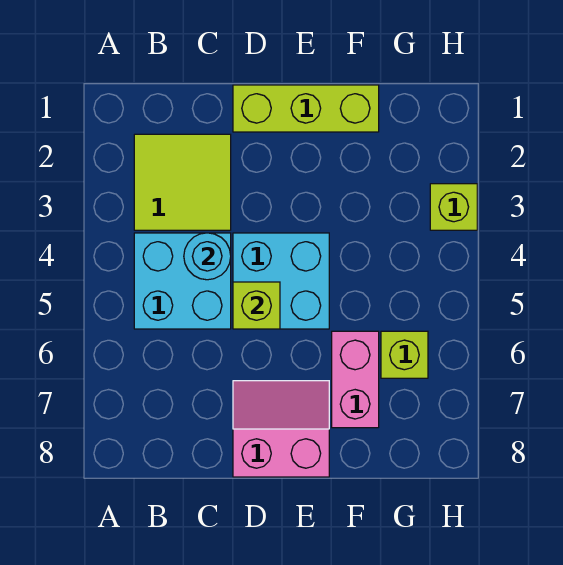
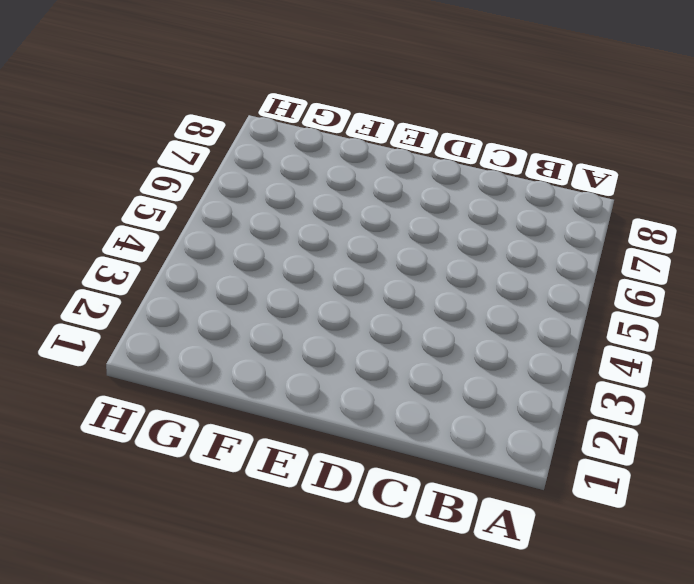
none -> lime tile B2:C3 level 1
none -> cyan brick B4:C5 level 1

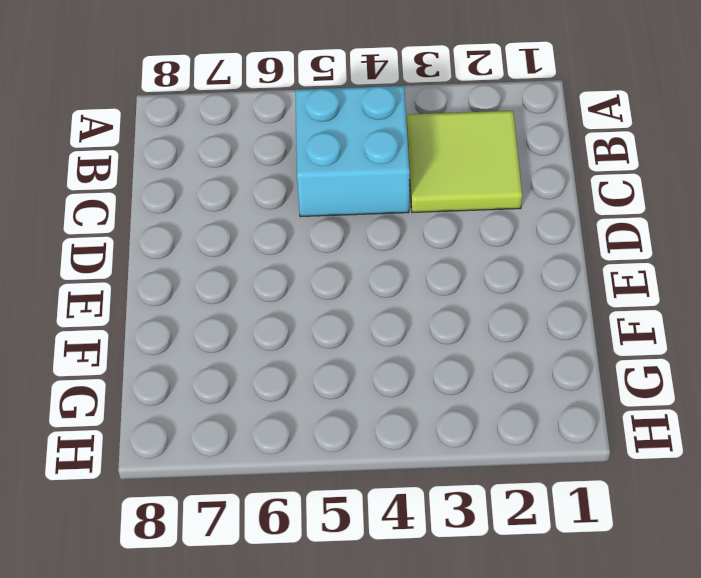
none -> lime brick D1:F1 level 1
none -> cyan brick D4:E5 level 1

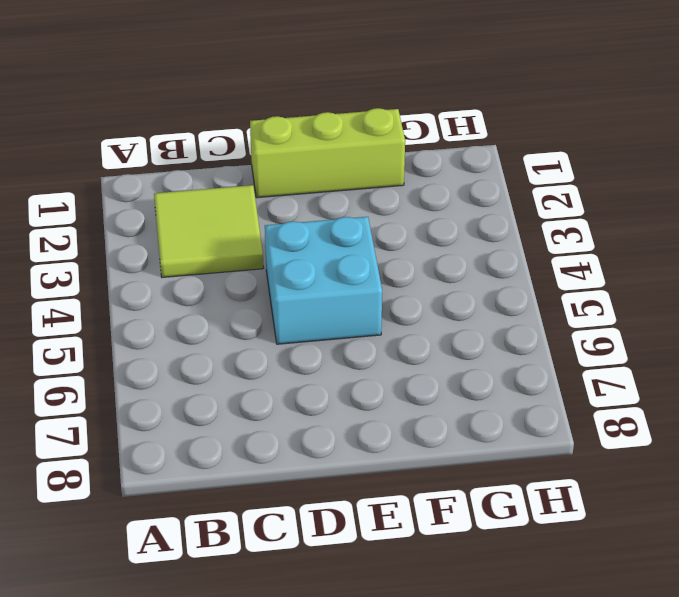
none -> cyan brick B4:C5 level 1
none -> pink slope D7:E8 level 1 top 8

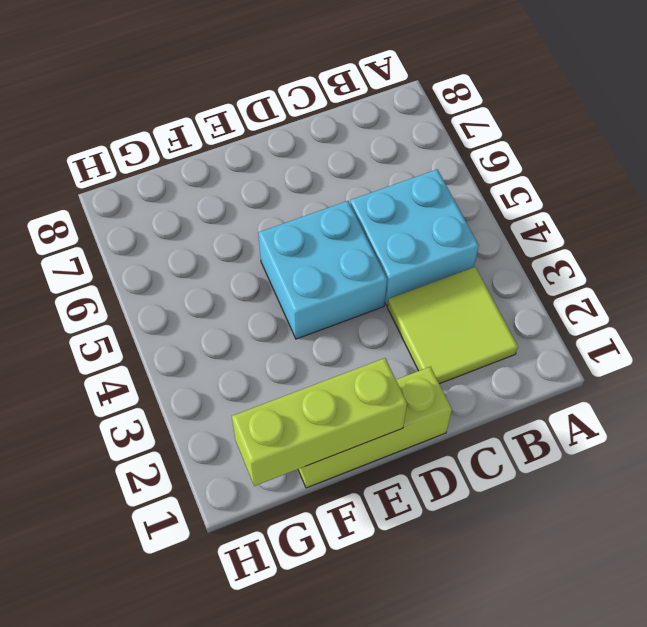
lime brick E1:G1 level 2 -> none
none -> pink slope D7:E8 level 1 top 8
none -> pink brick F6:F7 level 1

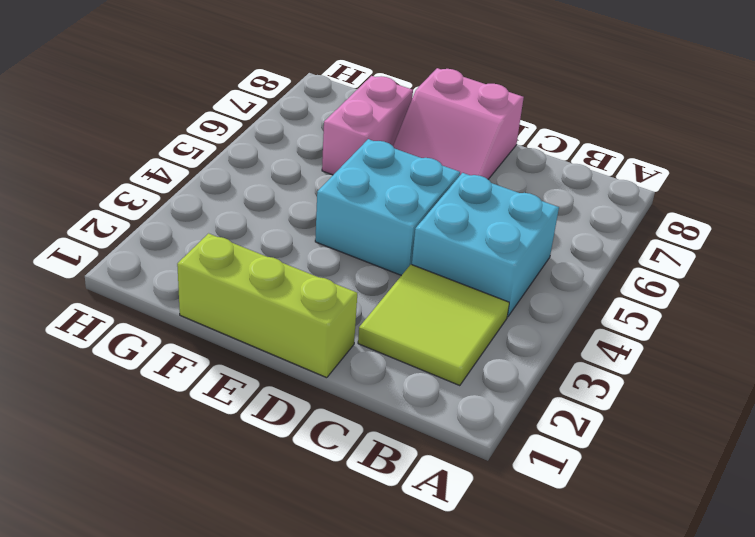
none -> lime brick G6 level 1
none -> lime brick H3 level 1

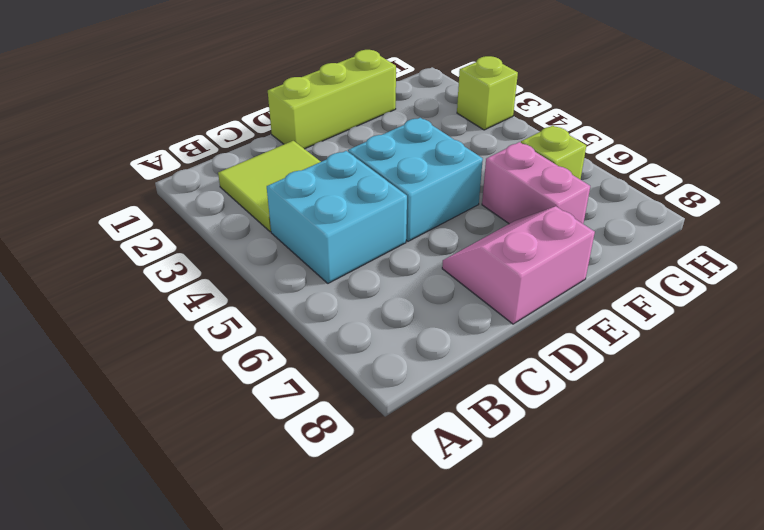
none -> cyan round brick C4 level 2
none -> lime brick D5 level 2

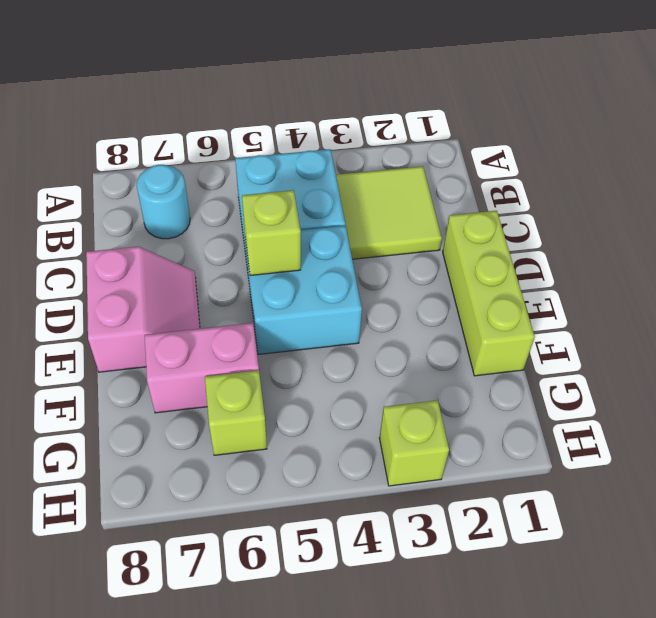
cyan round brick B7 level 1 -> cyan round brick C4 level 2

